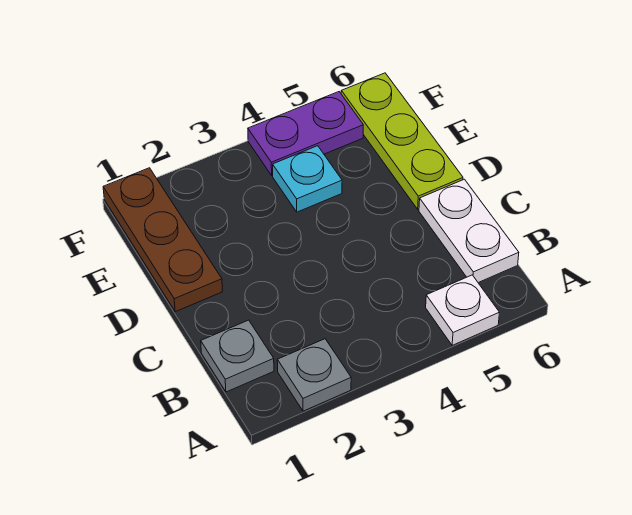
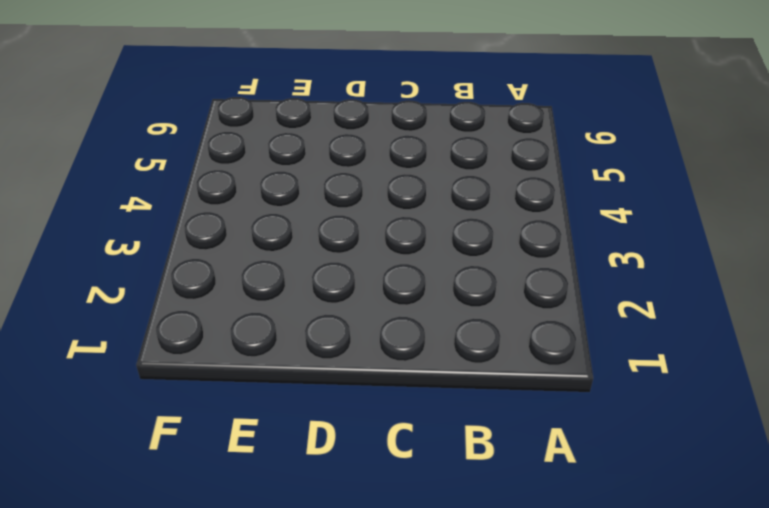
none -> grey plate A2 level 1
none -> white plate A5 level 1

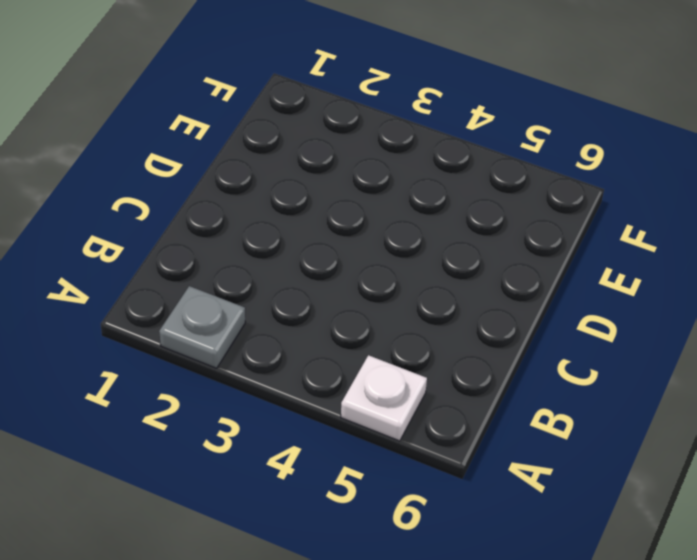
none -> grey plate B1 level 1
none -> white plate B6:C6 level 1

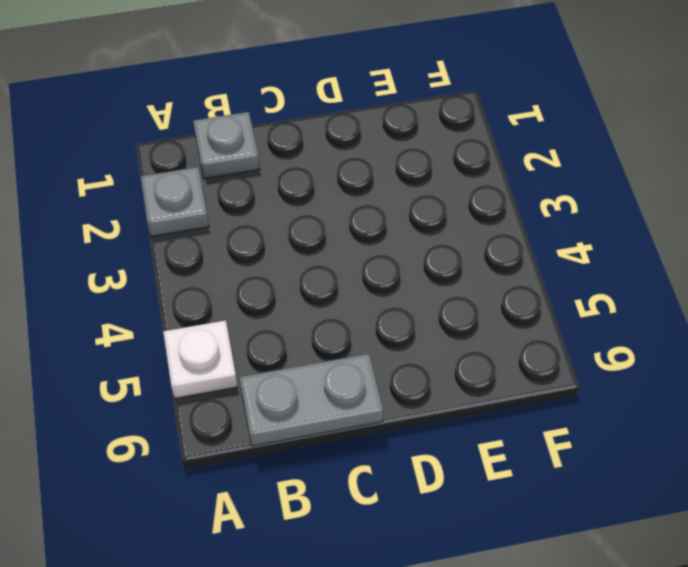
grey plate B6:C6 level 1 -> white plate B6:C6 level 1
none -> brown plate D1:F1 level 1
none -> lime plate D6:F6 level 1

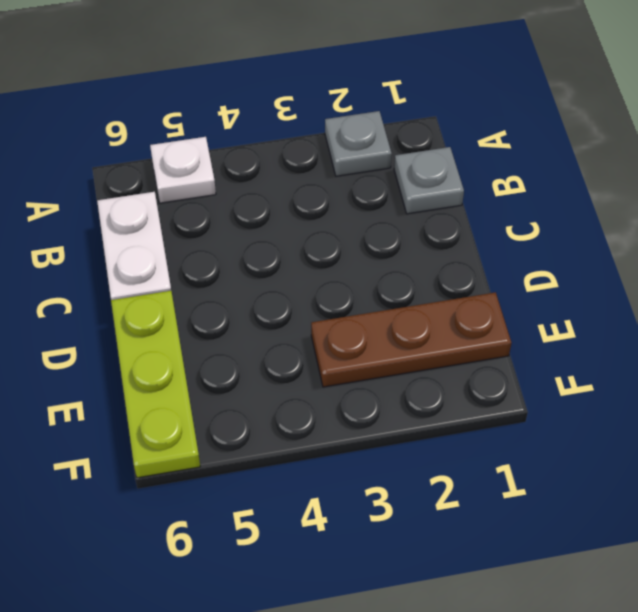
brown plate E1:E3 level 1 -> brown plate D1:F1 level 1
none -> cyan plate E4 level 1
none -> purple plate F4:F5 level 1

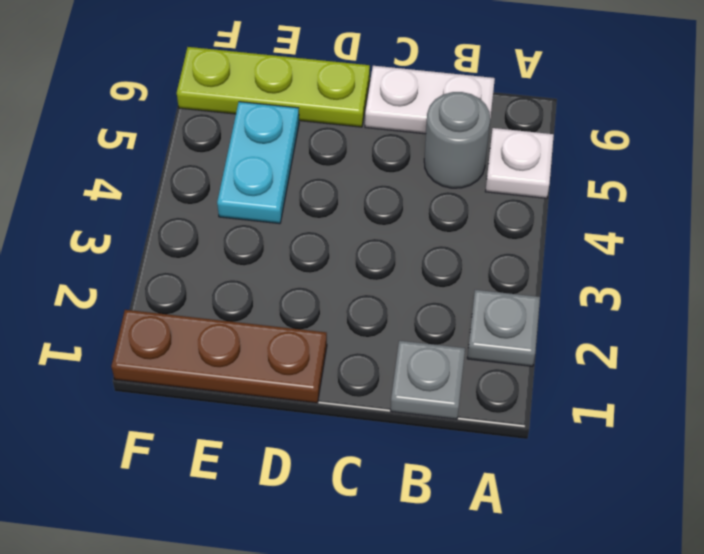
grey round brick B5 level 1 -> none
cyan plate E4:E5 level 1 -> cyan plate E4 level 1
none -> purple plate F4:F5 level 1

